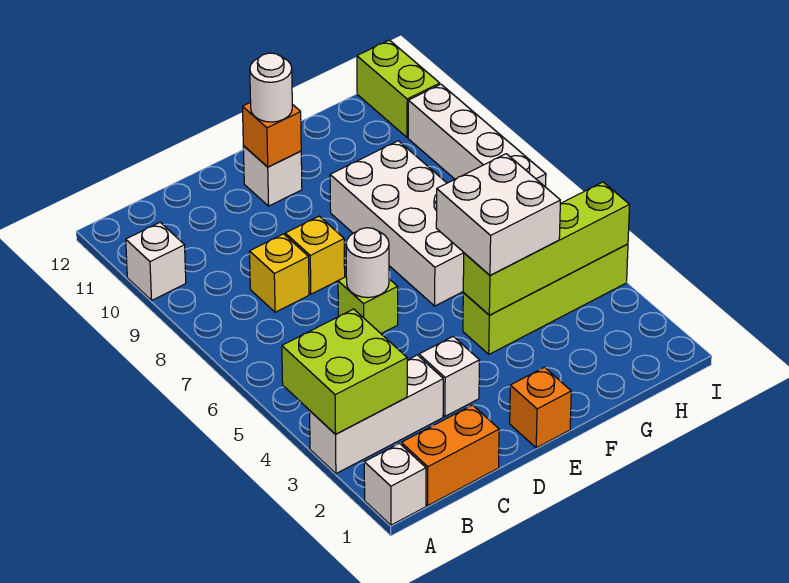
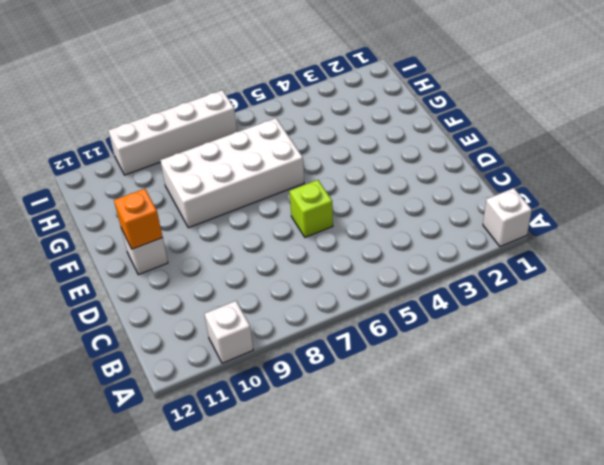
none -> white brick A3:C3 level 1
none -> orange brick B1:C1 level 1
none -> yellow brick C8 level 1

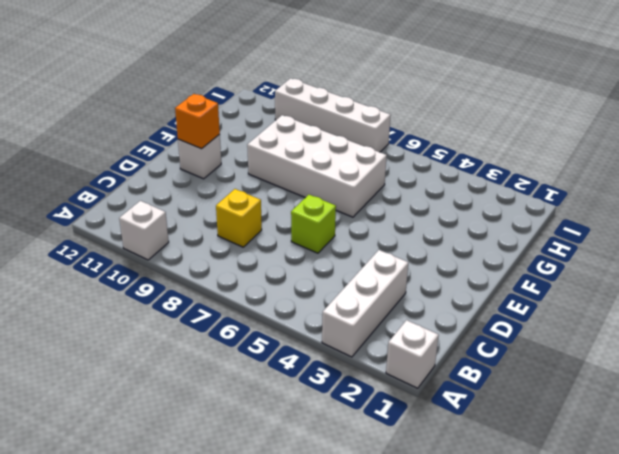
none -> orange brick B1:C1 level 1
none -> white brick D3 level 1
none -> yellow brick D8 level 1

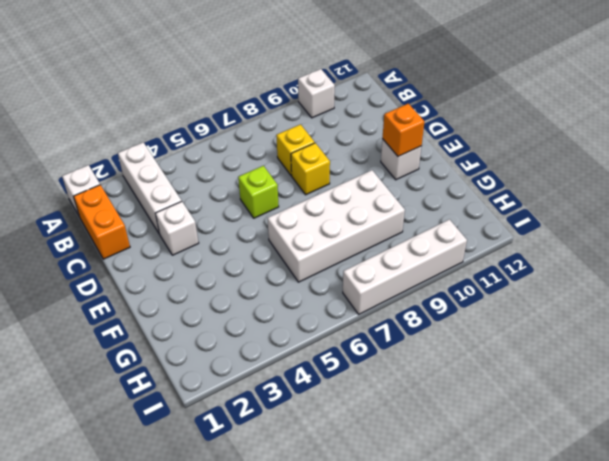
none -> orange brick E1 level 1
none -> lime brick F4:I4 level 1
none -> lime brick I11:I12 level 1

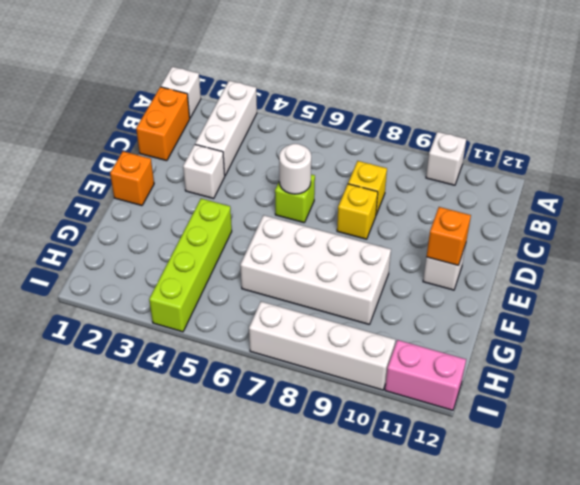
pink brick I11:I12 level 1 -> lime brick I11:I12 level 1
none -> lime brick A3:B4 level 2
none -> lime brick F4:I4 level 2
none -> white round brick E11 level 3

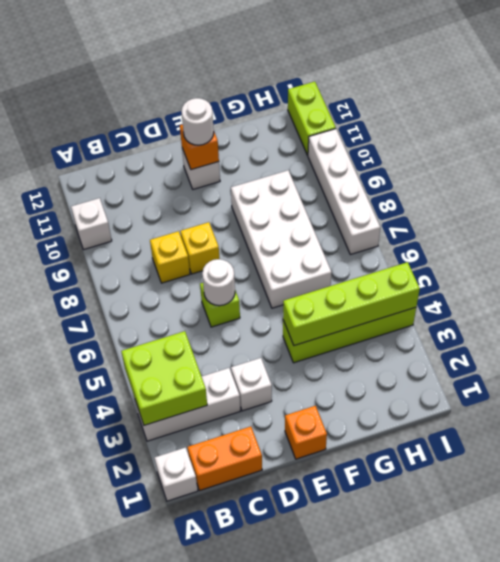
none -> white brick F4:G5 level 3

